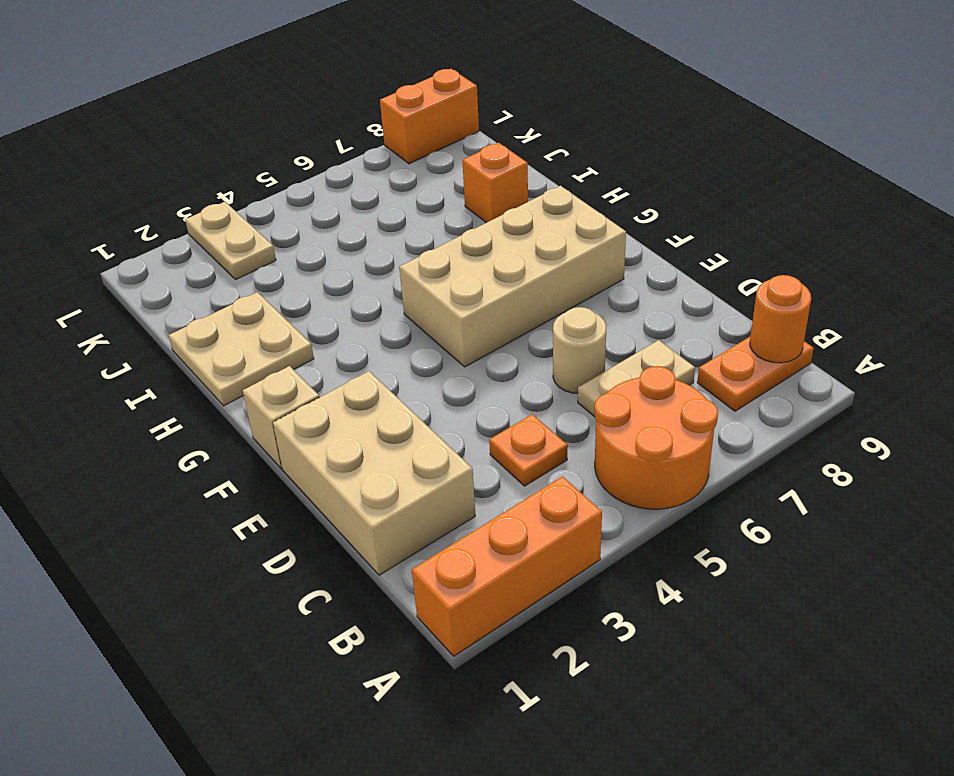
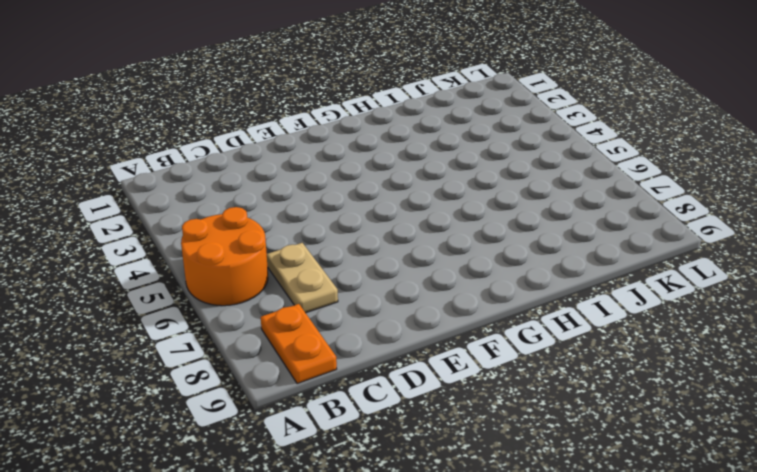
none -> orange brick A1:A3 level 1
none -> tan brick C1:E2 level 1
none -> orange plate C4 level 1

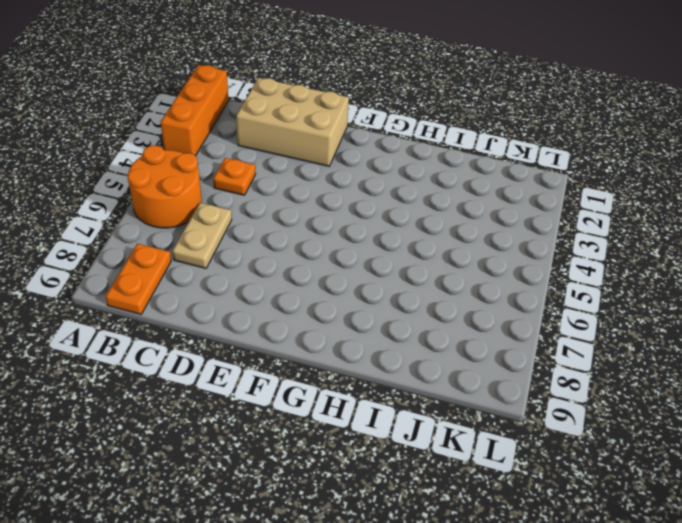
none -> tan round brick D6 level 1
none -> tan brick F1 level 1
none -> tan brick F5:G8 level 1

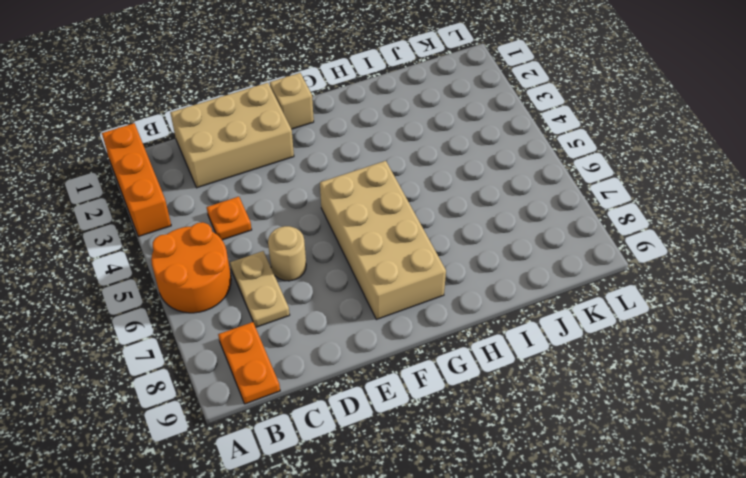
none -> tan plate H1:I2 level 1
none -> orange brick I8 level 1
none -> tan plate K3:L3 level 1

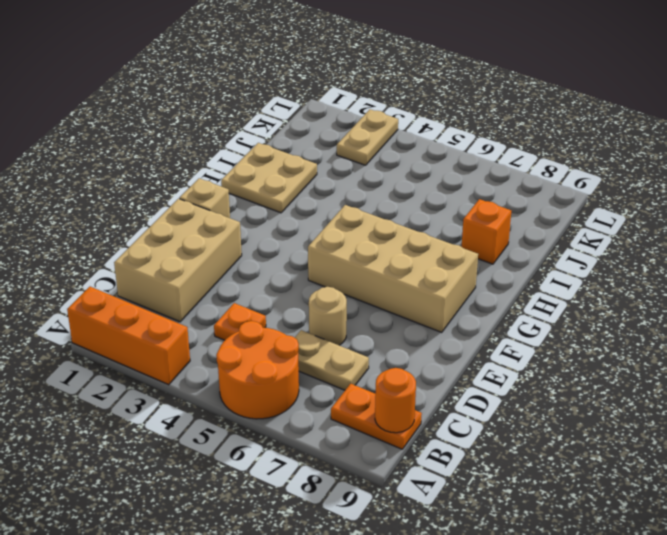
none -> orange brick L8:L9 level 1

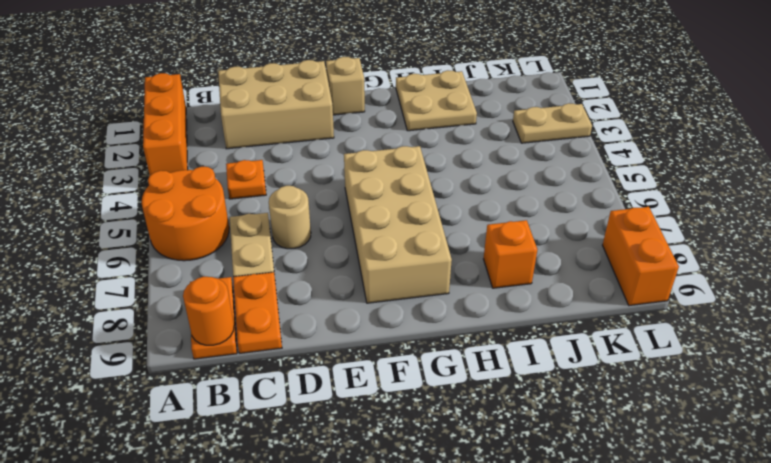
orange plate C8:C9 level 1 -> none

